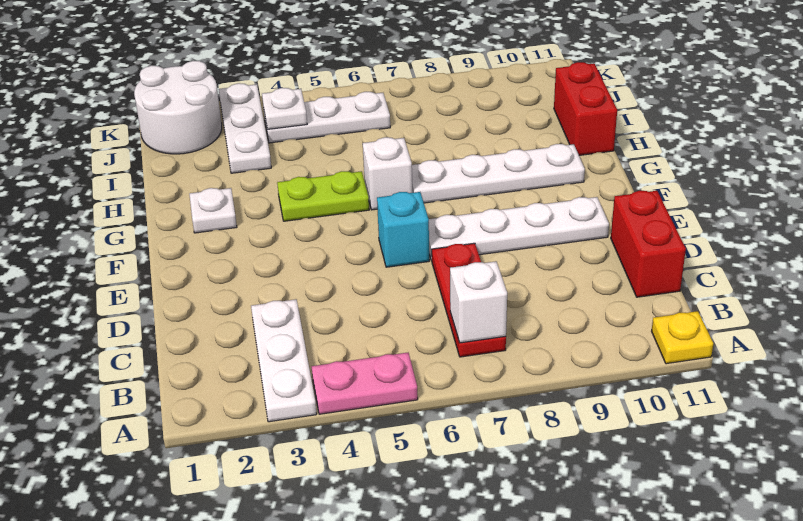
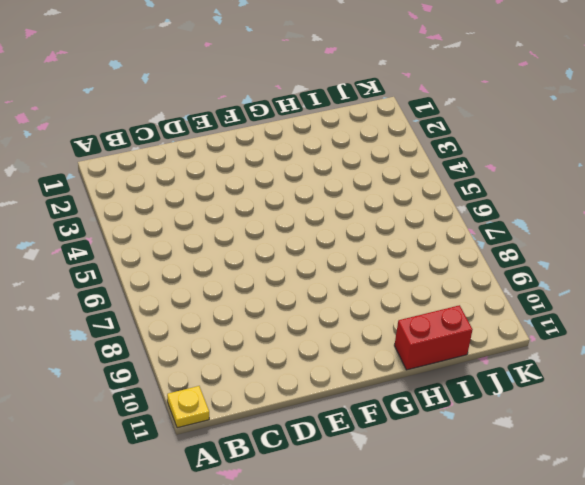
none -> white plate A3:C3 level 1
none -> pink plate A4:A5 level 1
none -> red plate B7:D7 level 1

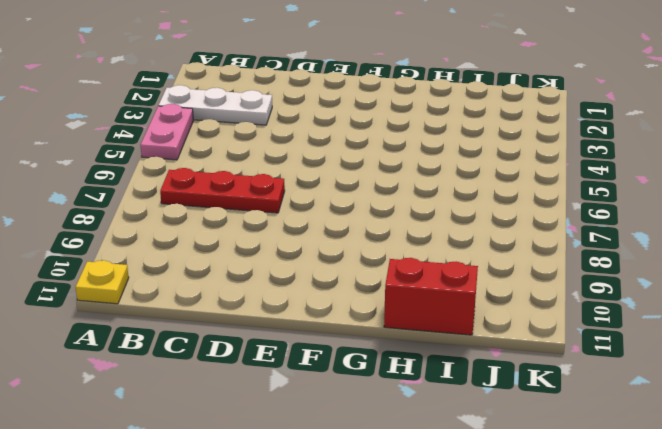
none -> red brick C11:D11 level 1
none -> cyan brick E6 level 1
none -> white plate E7:E10 level 1

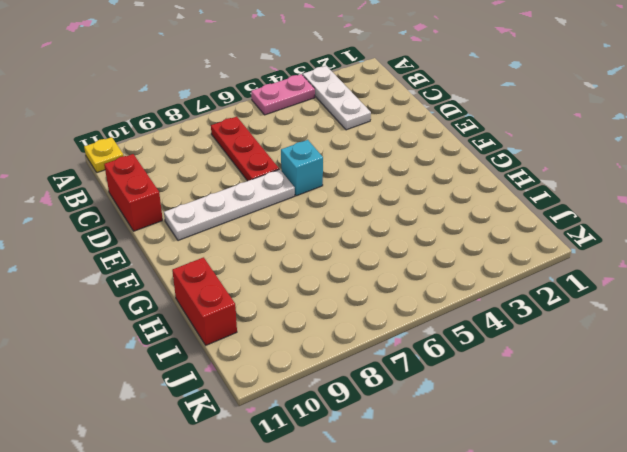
none -> white plate G2 level 1
none -> lime plate G4:G5 level 1
none -> white brick G6 level 1

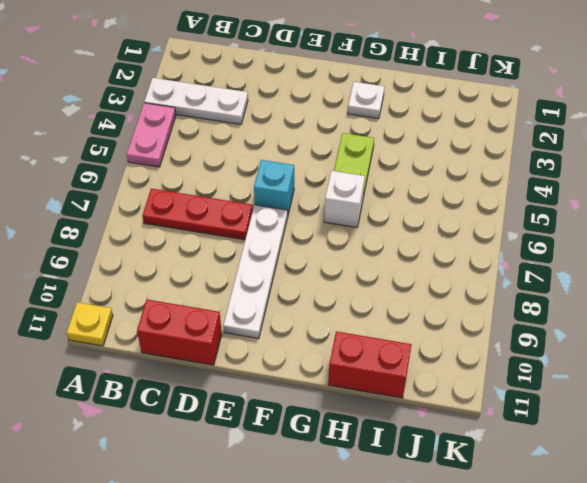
none -> white plate G7:G10 level 1
none -> white plate I3:K3 level 1
none -> white round brick J1:K2 level 1

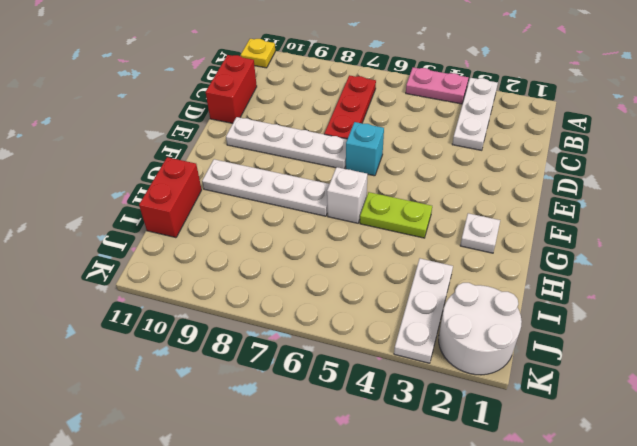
none -> white plate J4:J6 level 1
none -> white brick B7 level 2
none -> white plate J4 level 2

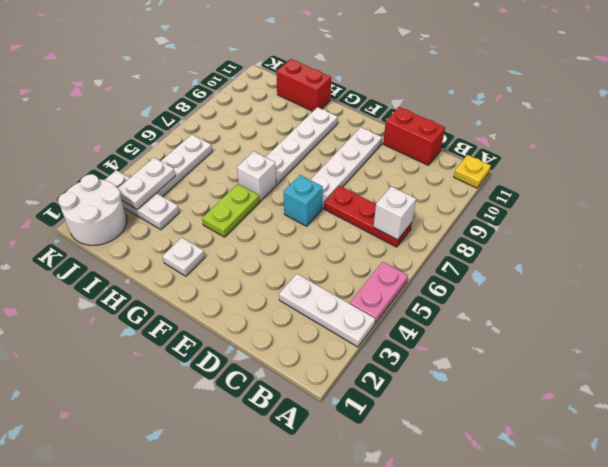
white plate J3:J4 level 2 -> white plate J4 level 2

